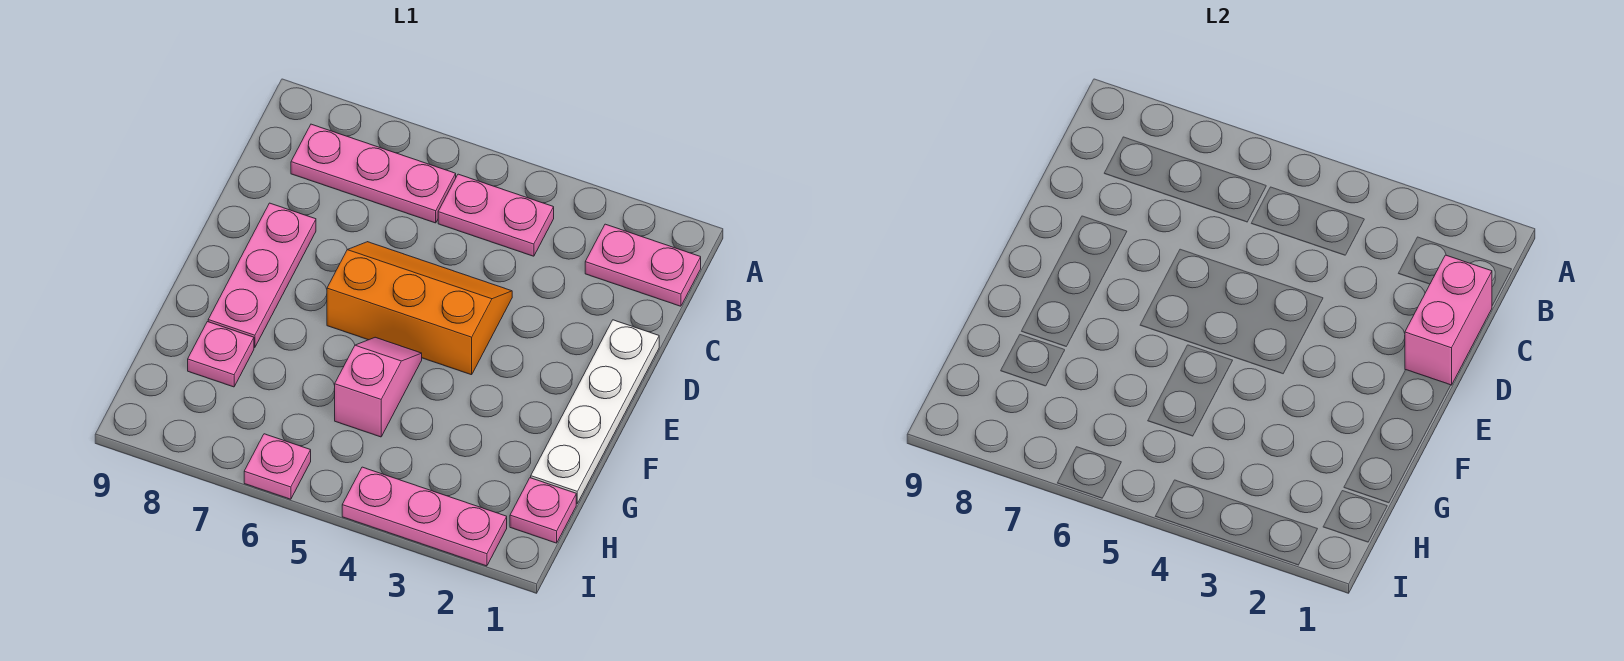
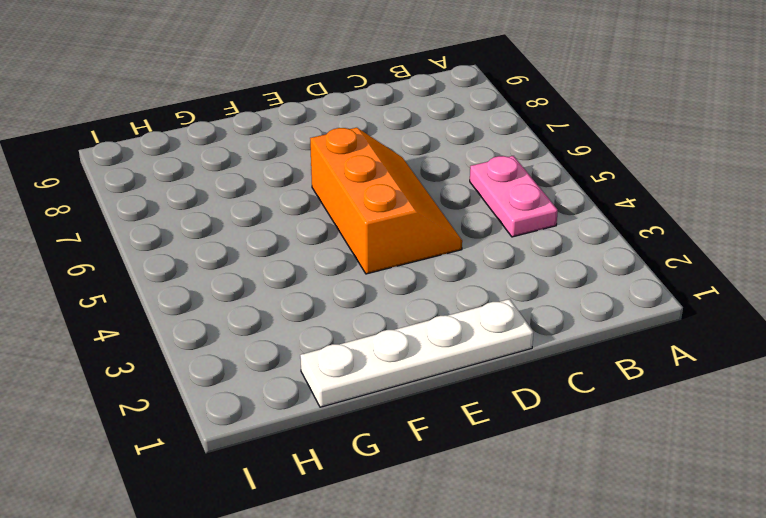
none -> pink plate B1:B2 level 1
none -> pink plate B6:B8 level 1
none -> pink plate D8:F8 level 1

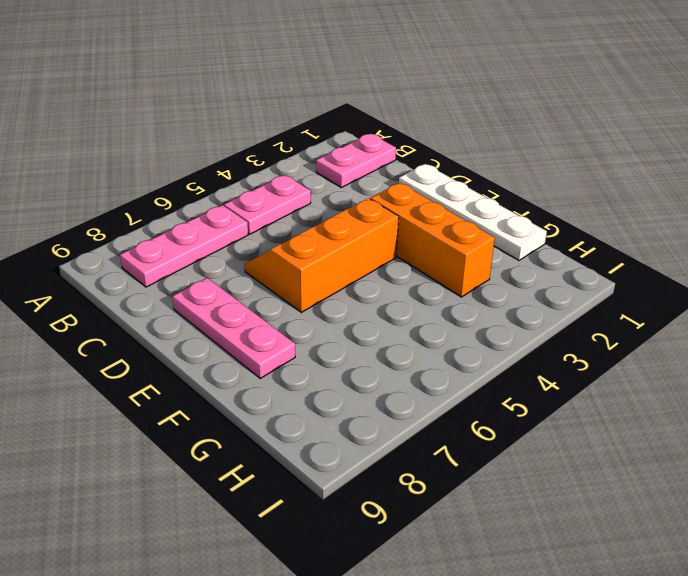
orange brick E3:G3 level 1 -> none
none -> pink slope F5:G5 level 1 top G
none -> pink plate G8 level 1
none -> pink plate H1 level 1

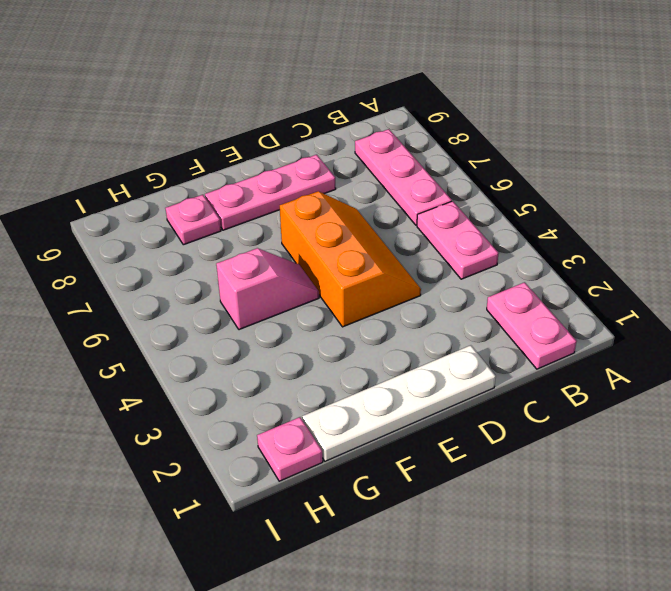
none -> pink plate I2:I4 level 1
none -> pink plate I6 level 1
none -> pink brick C1:D1 level 2

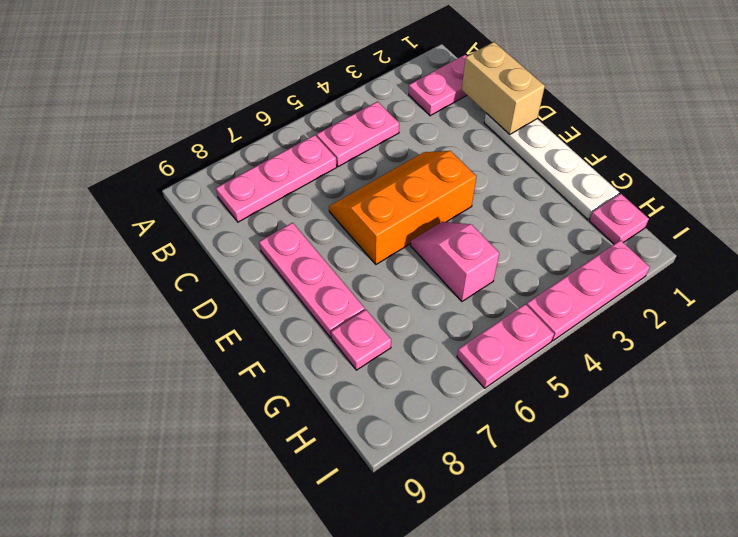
tan brick C1:D1 level 2 -> pink brick C1:D1 level 2
pink plate I5:I6 level 1 -> pink plate I6 level 1

